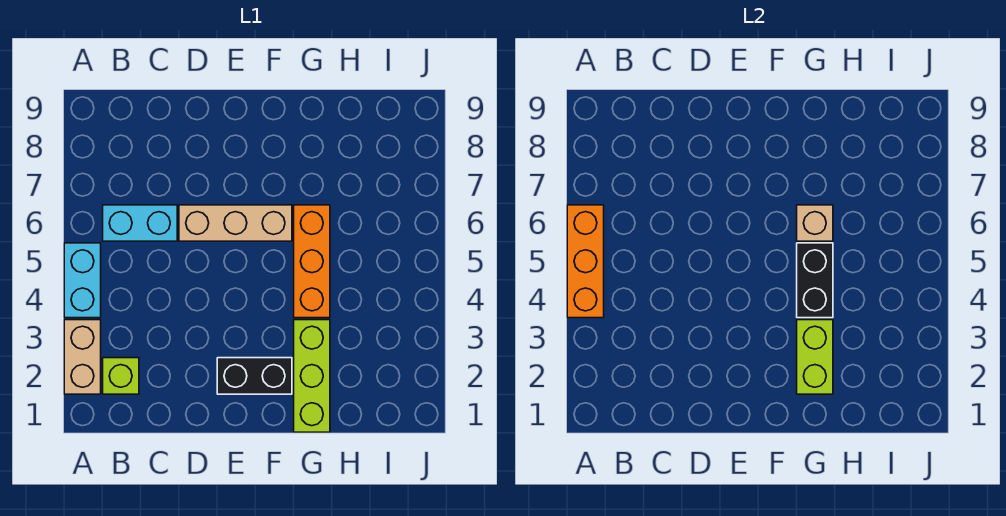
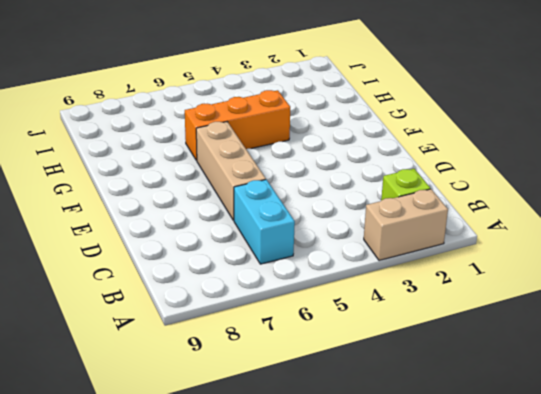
none -> cyan brick A4:A5 level 1
none -> black brick E2:F2 level 1
none -> lime brick G1:G3 level 1

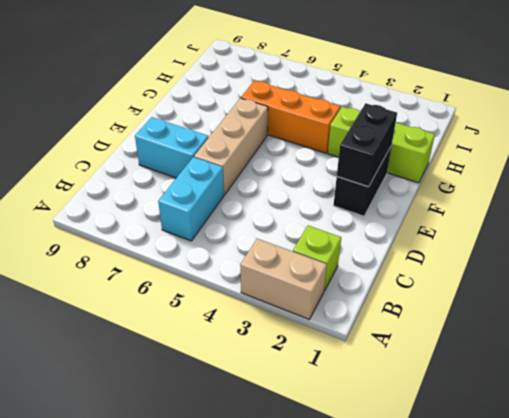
cyan brick D7:D8 level 1 -> cyan brick A4:A5 level 1
black brick E2:F2 level 2 -> black brick G4:G5 level 2
none -> orange brick A4:A6 level 2
none -> lime brick G2:G3 level 2
none -> tan brick G6 level 2

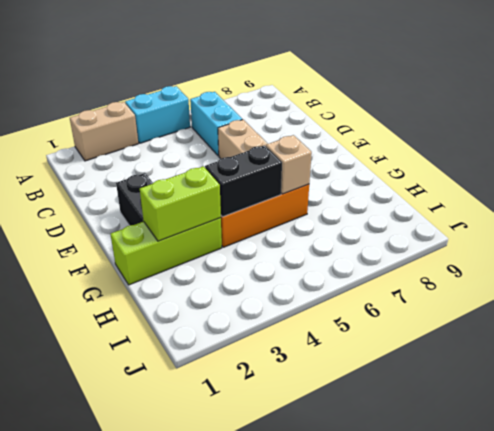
none -> lime brick B2 level 1
none -> orange brick A4:A6 level 2

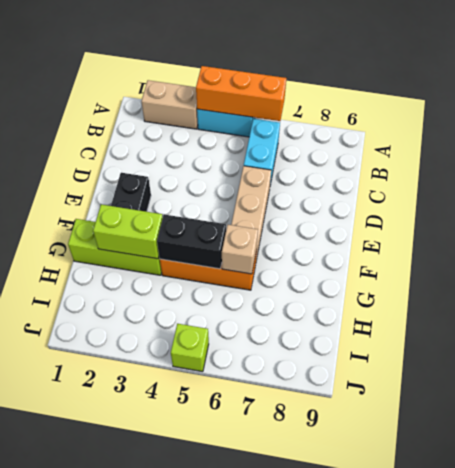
lime brick J5 level 1 -> lime brick B2 level 1

